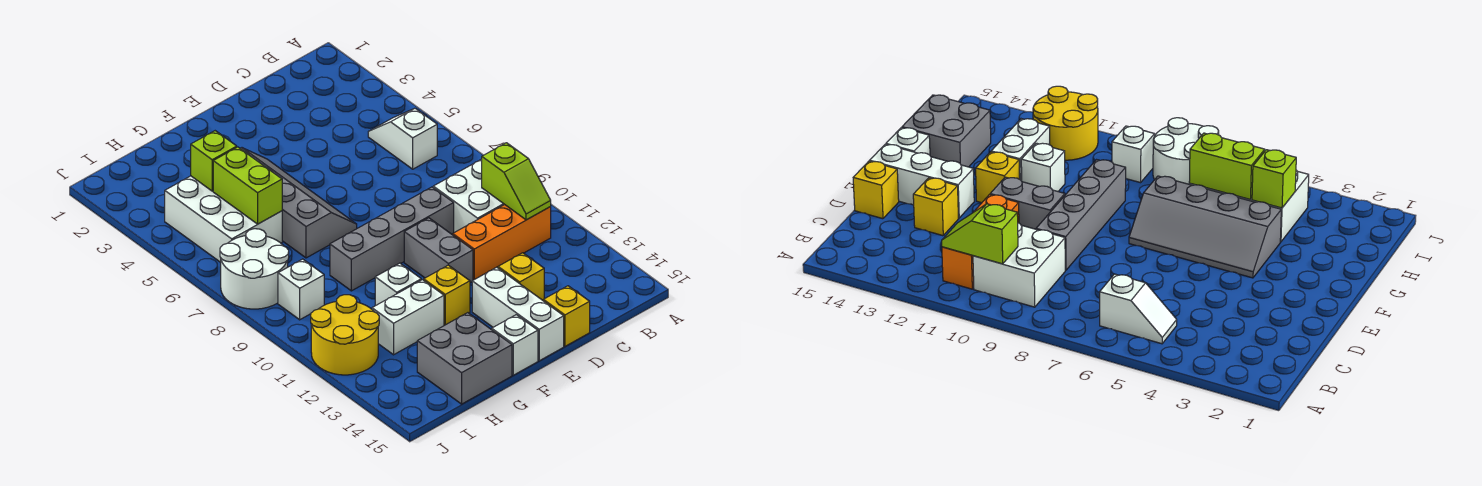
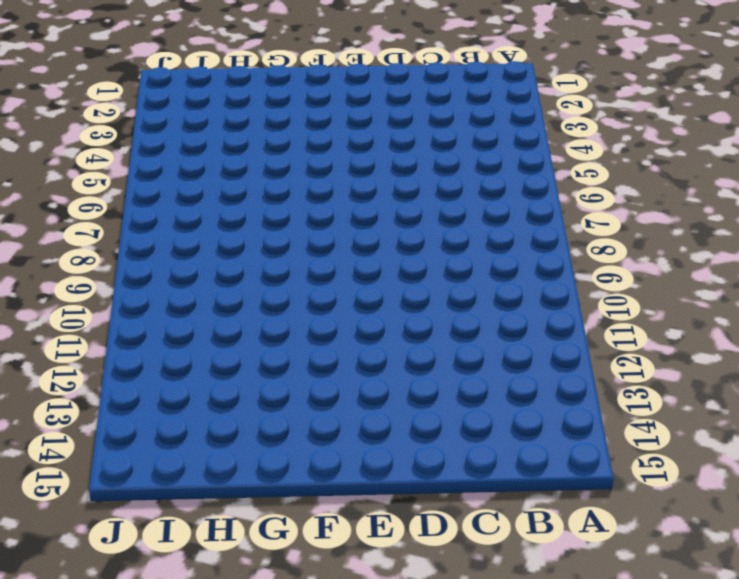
none -> white slope B5:B6 level 1 top 6
none -> white brick B9:C10 level 1
none -> orange brick B11:D11 level 1

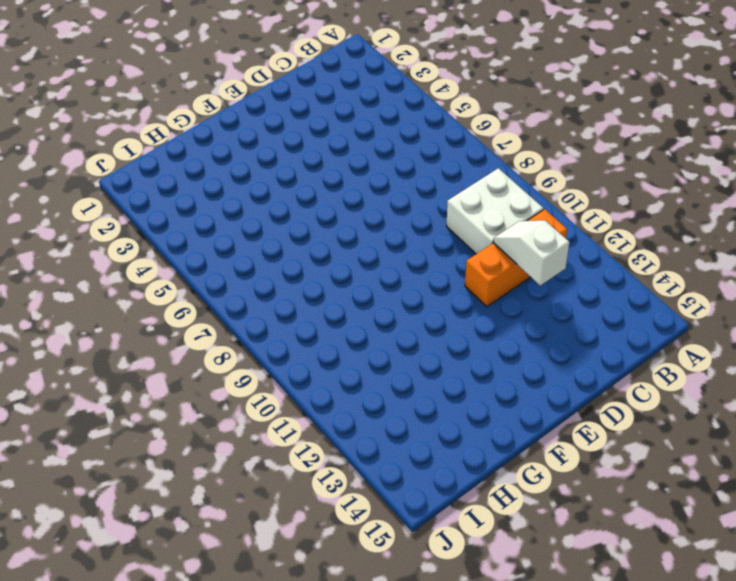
white slope C11:C12 level 2 top 12 -> white slope B5:B6 level 1 top 6
none -> grey brick D9:G9 level 1
none -> yellow brick D13 level 1
none -> yellow brick D15 level 1

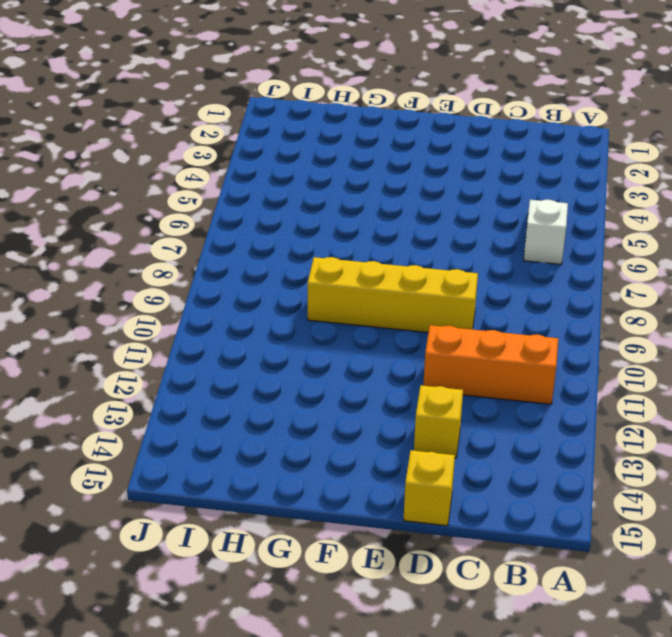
yellow brick D9:G9 level 1 -> grey brick D9:G9 level 1
none -> white brick B9:C10 level 1
none -> grey brick E10:E11 level 1
none -> white brick E13:E15 level 1

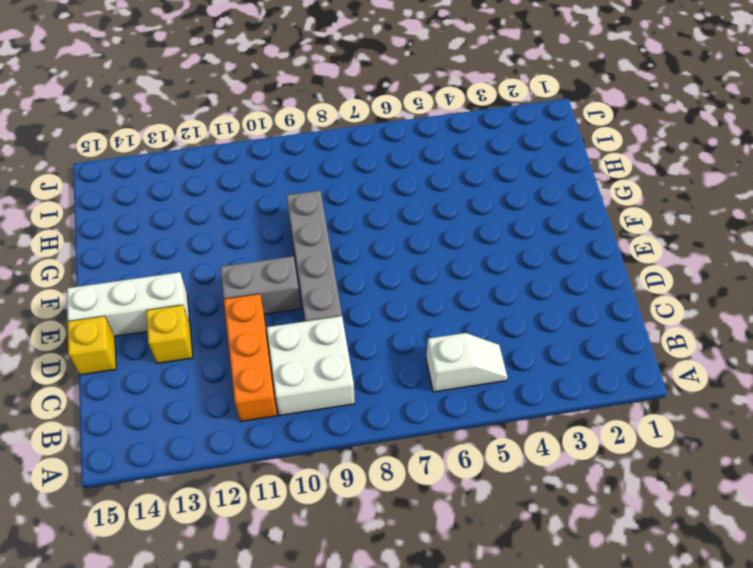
none -> grey slope F4:G7 level 1 top G
none -> yellow brick F12 level 1
none -> white brick F15 level 1

